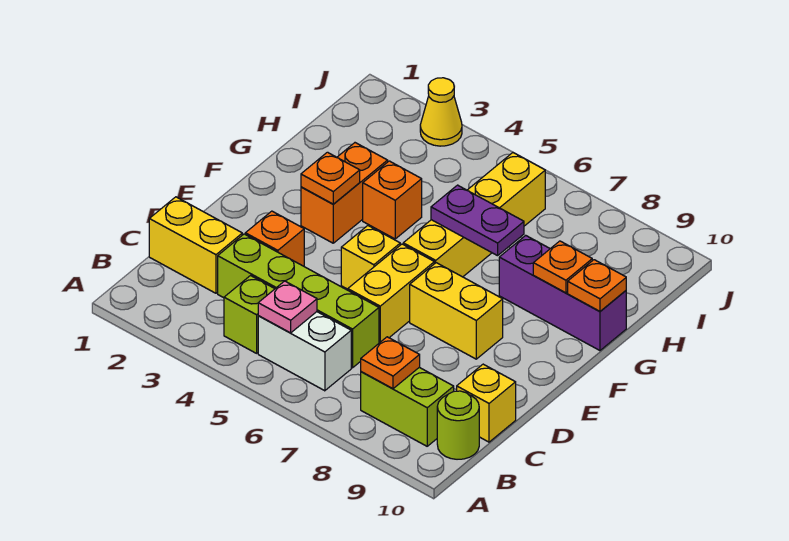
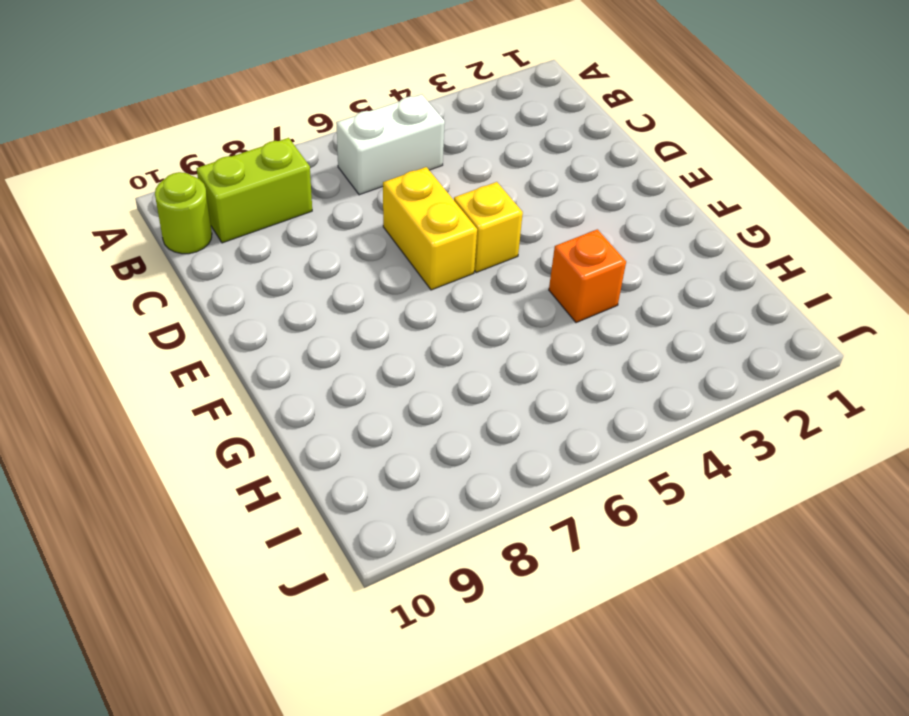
none -> lime brick B4 level 1
none -> yellow brick C1:C2 level 1
none -> lime brick C3:C6 level 1

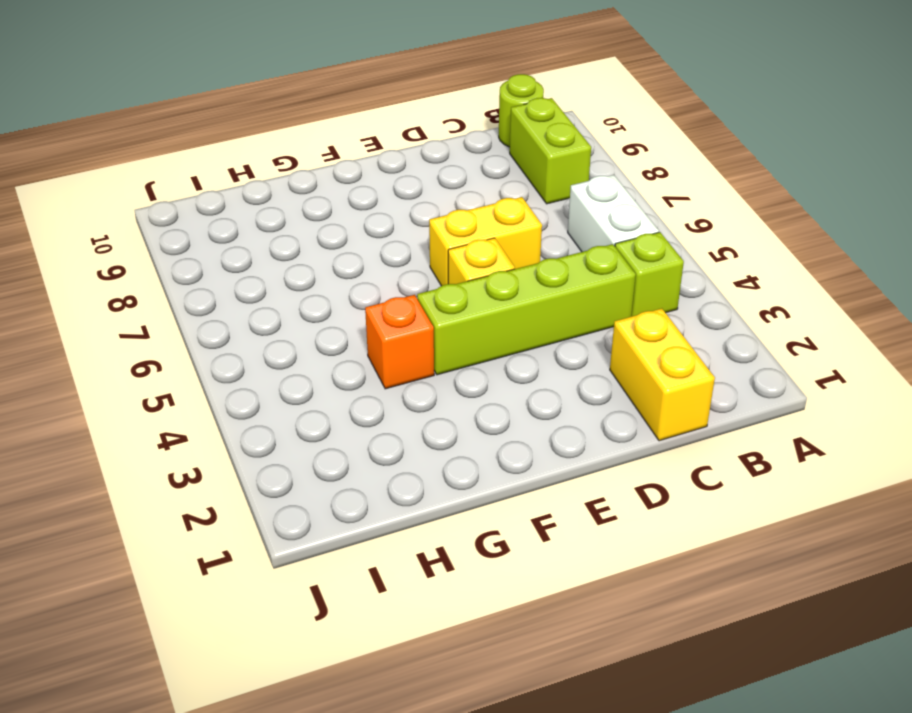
lime brick C4:F4 level 1 -> lime brick C3:C6 level 1
none -> yellow brick C10 level 1
none -> orange brick D3 level 1
none -> yellow brick E7:E8 level 1

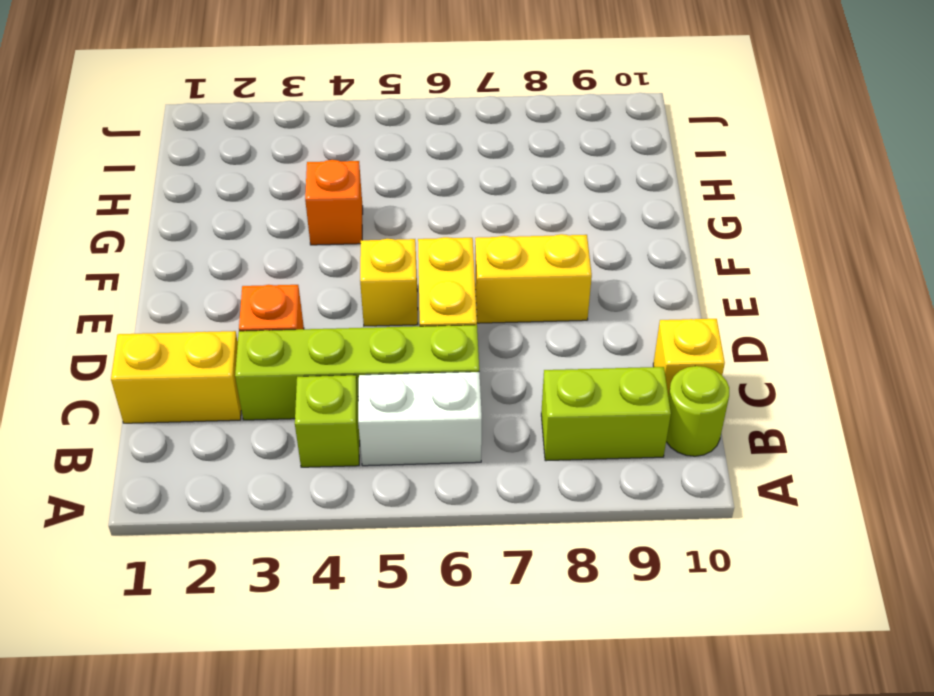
none -> orange brick F3:G3 level 1
none -> yellow brick F6:I6 level 1
none -> purple brick G8:G10 level 1

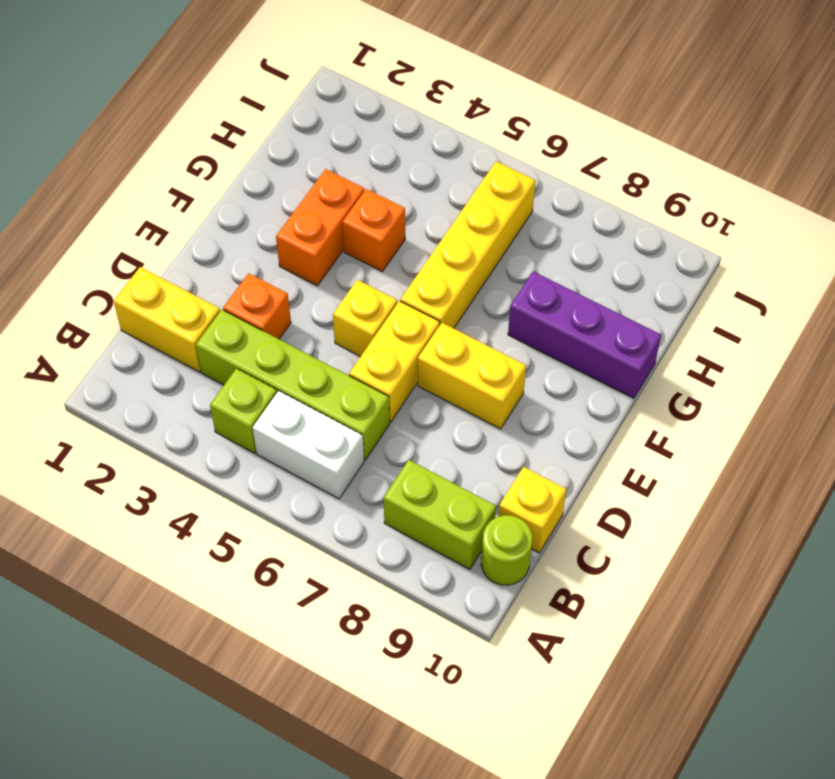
none -> yellow cone J3 level 1
none -> pink plate B5 level 2
none -> orange plate B8 level 2

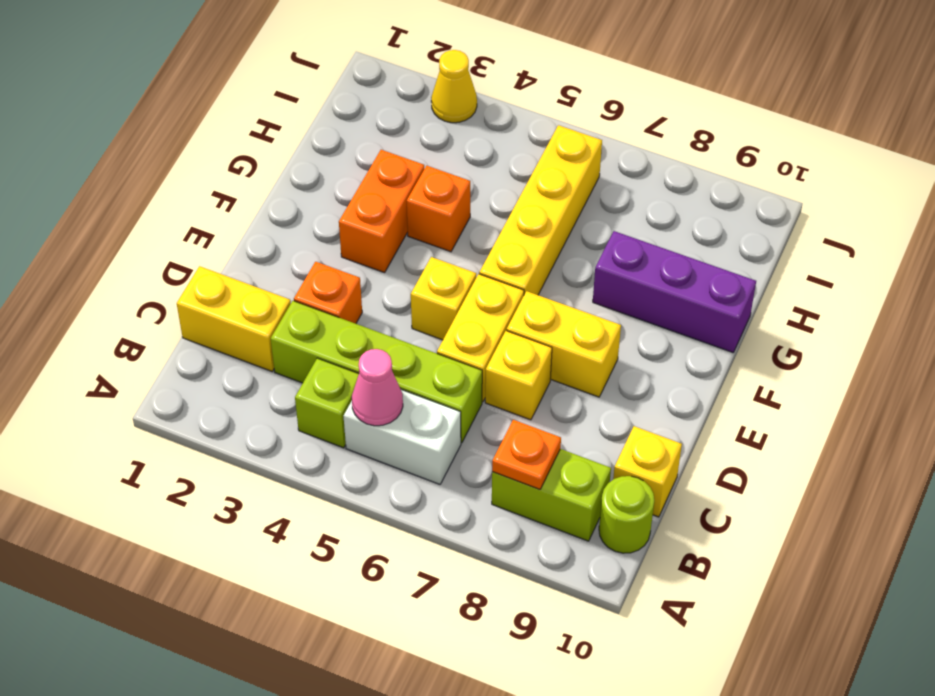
pink cone B5 level 2 -> pink plate B5 level 2
yellow brick D7 level 1 -> none
none -> orange plate F3 level 2
none -> purple plate G6:G7 level 2
none -> orange plate G9 level 2

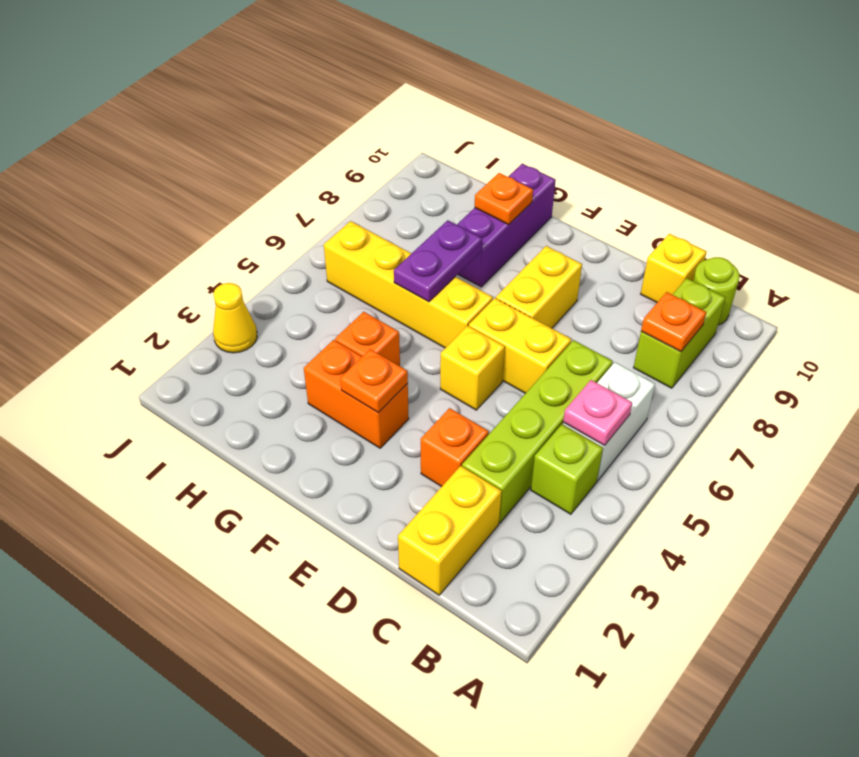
none -> orange plate G10 level 2

